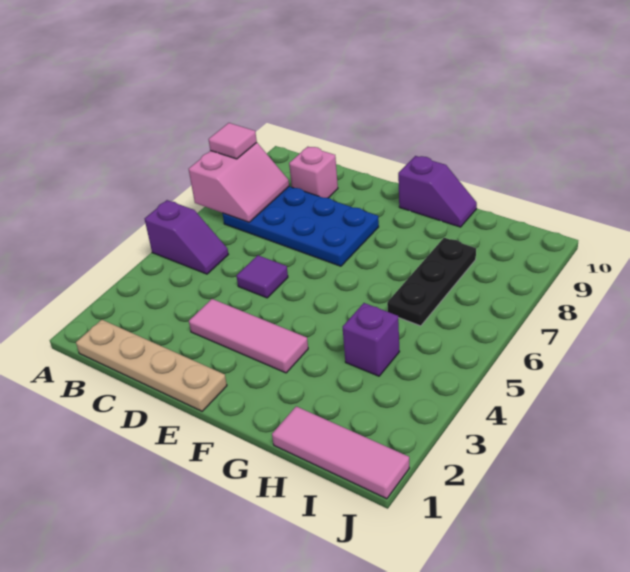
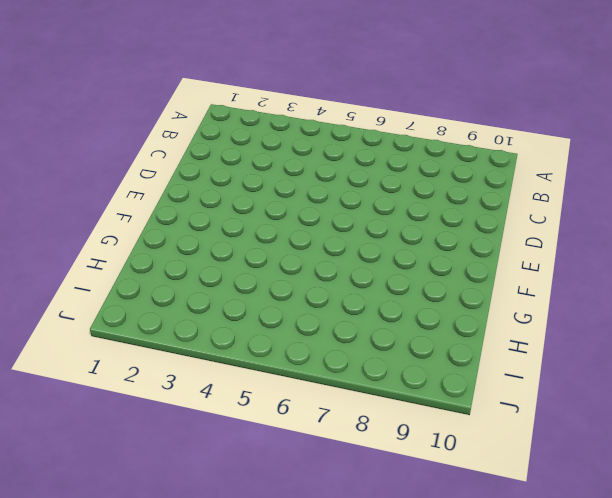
none -> purple slope A5:B5 level 1 top A
none -> tan plate B1:E1 level 1
none -> blue plate B7:E8 level 1

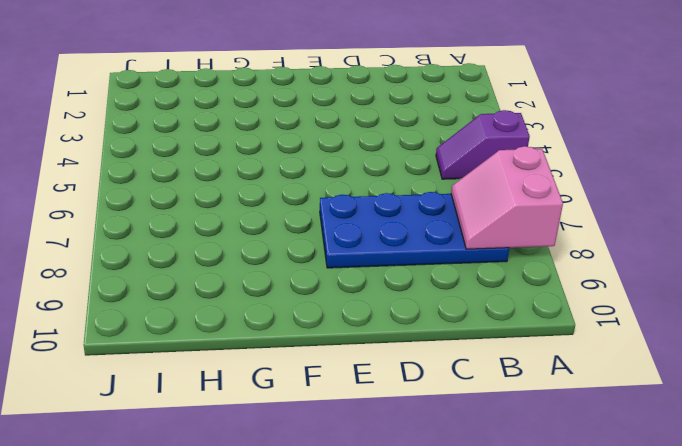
none -> tan plate B1:E1 level 1
none -> pink brick C9 level 1
none -> pink tile D3:F3 level 1

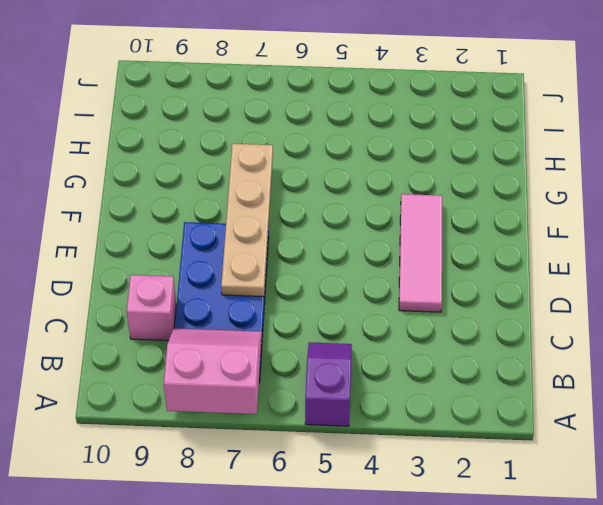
tan plate D7:G7 level 2 -> tan plate B1:E1 level 1
none -> purple tile D5 level 1
none -> purple slope F10:G10 level 1 top F
none -> pink tile H1:J1 level 1

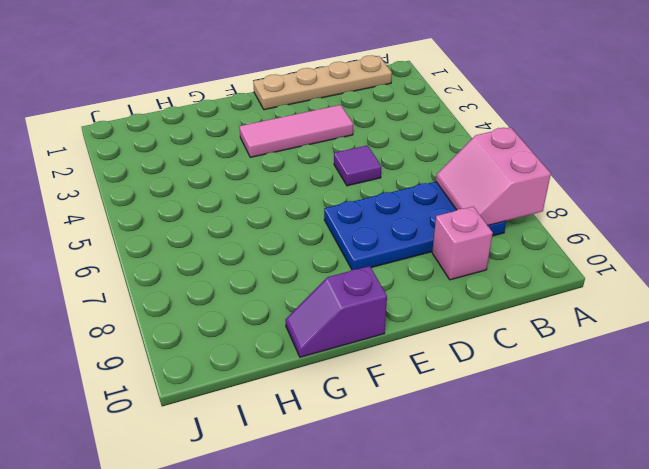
none -> purple slope A5:B5 level 1 top A
none -> pink tile H1:J1 level 1
none -> purple brick H4 level 1

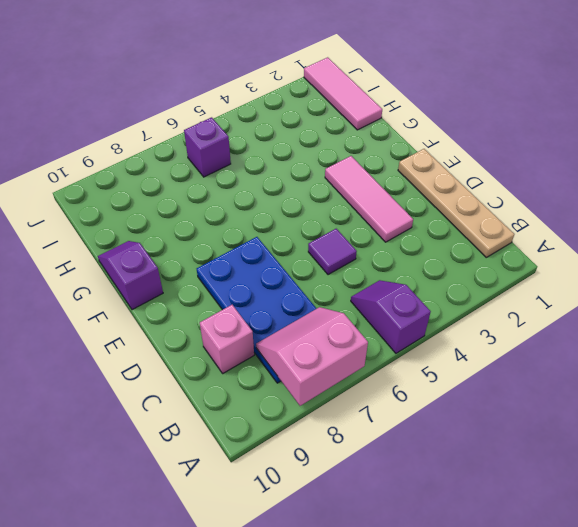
purple brick I6 level 1 -> purple brick H4 level 1
none -> black plate H6:H8 level 1
none -> pink tile A8 level 3

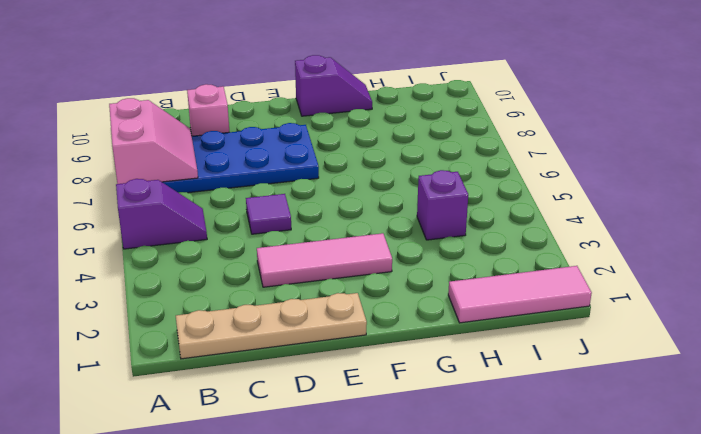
none -> black plate H6:H8 level 1
none -> pink tile A8 level 3

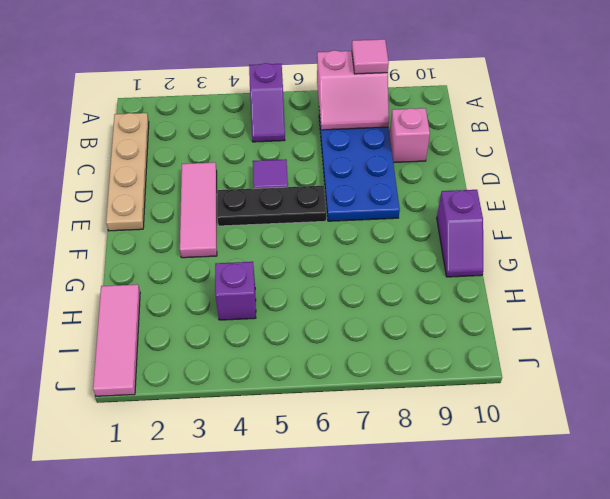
black plate E4:E6 level 1 -> black plate H6:H8 level 1

